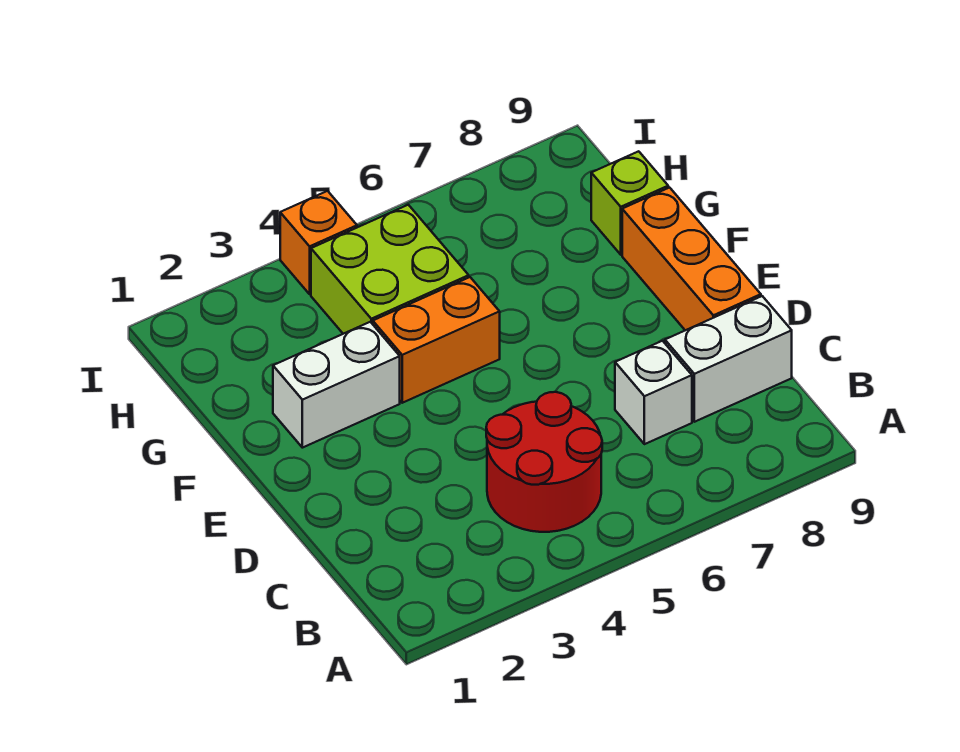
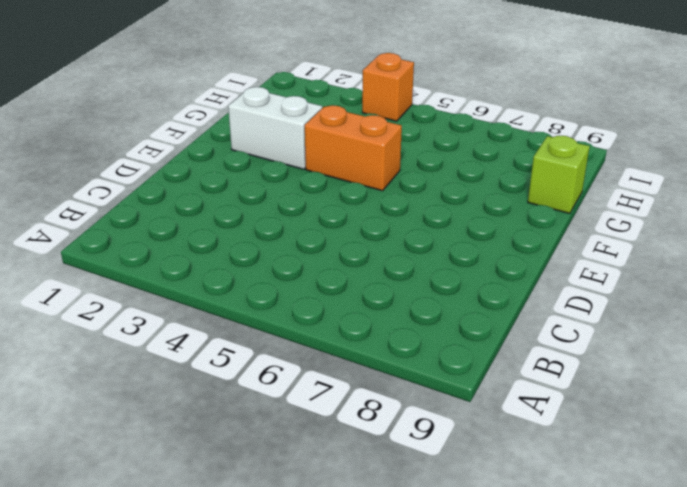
none -> red round brick B4:C5 level 1
none -> white brick C7 level 1

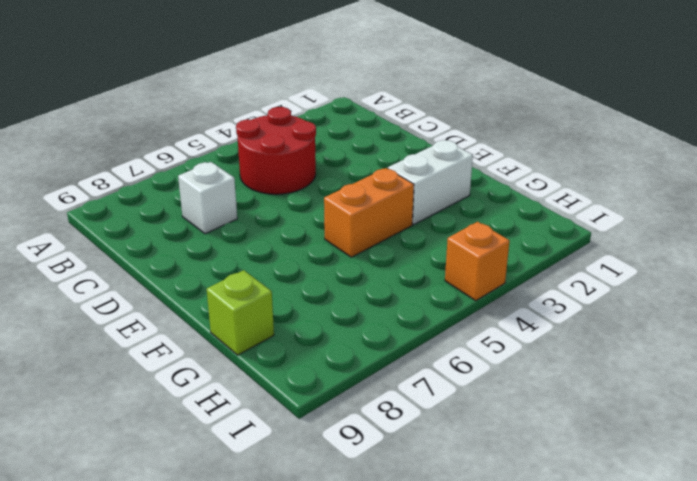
none -> white brick C8:C9 level 1
none -> orange brick D9:F9 level 1

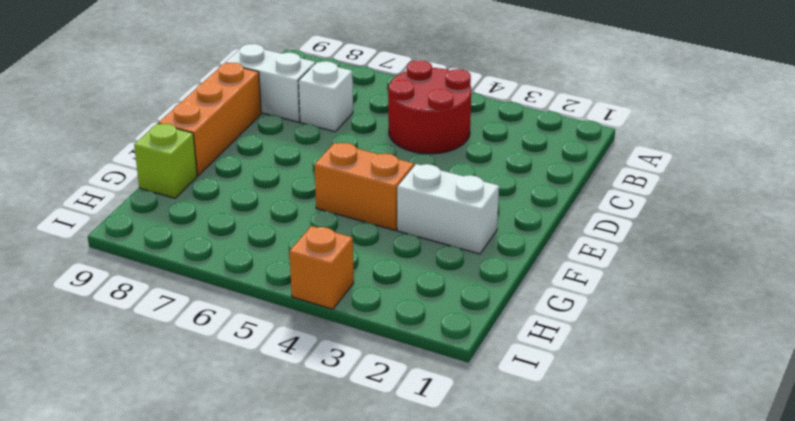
none -> lime brick G4:H5 level 1

